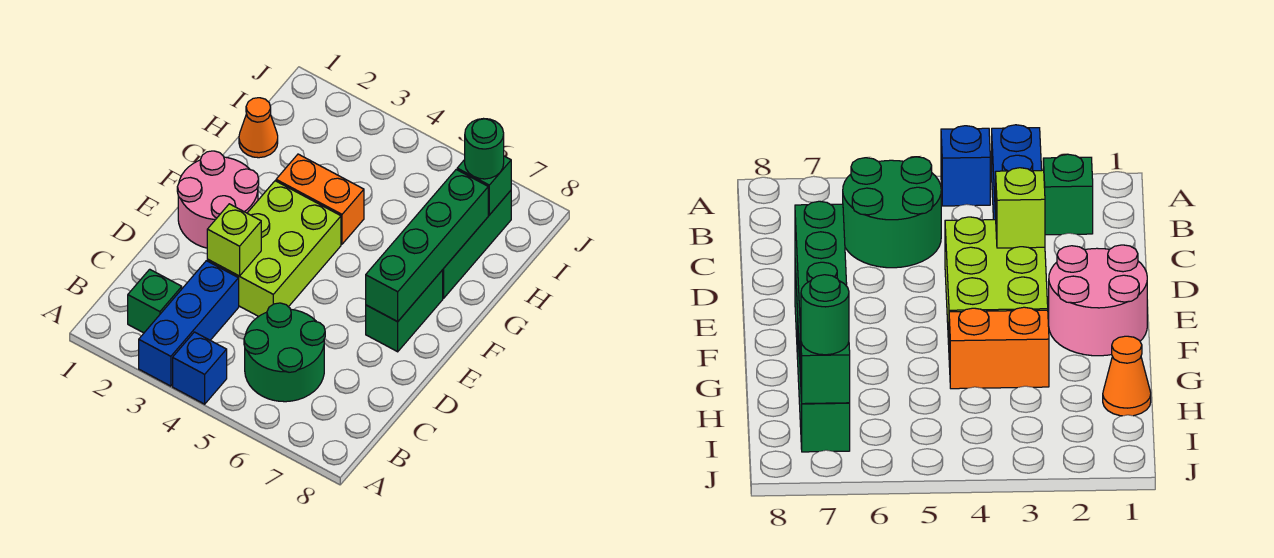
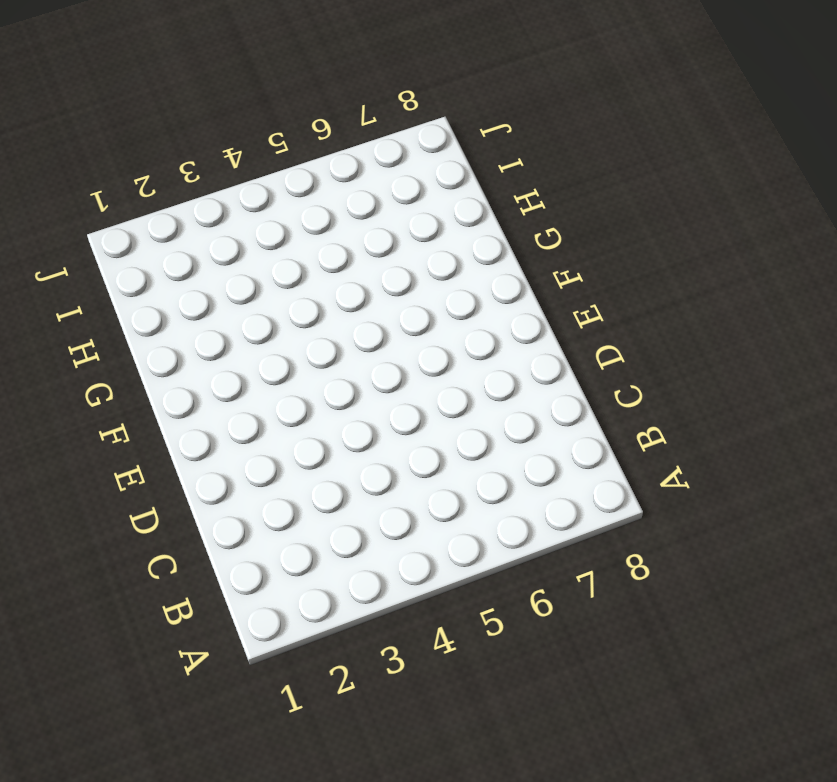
none -> blue brick A3:C3 level 1
none -> blue brick A4 level 1
none -> green brick B2 level 1

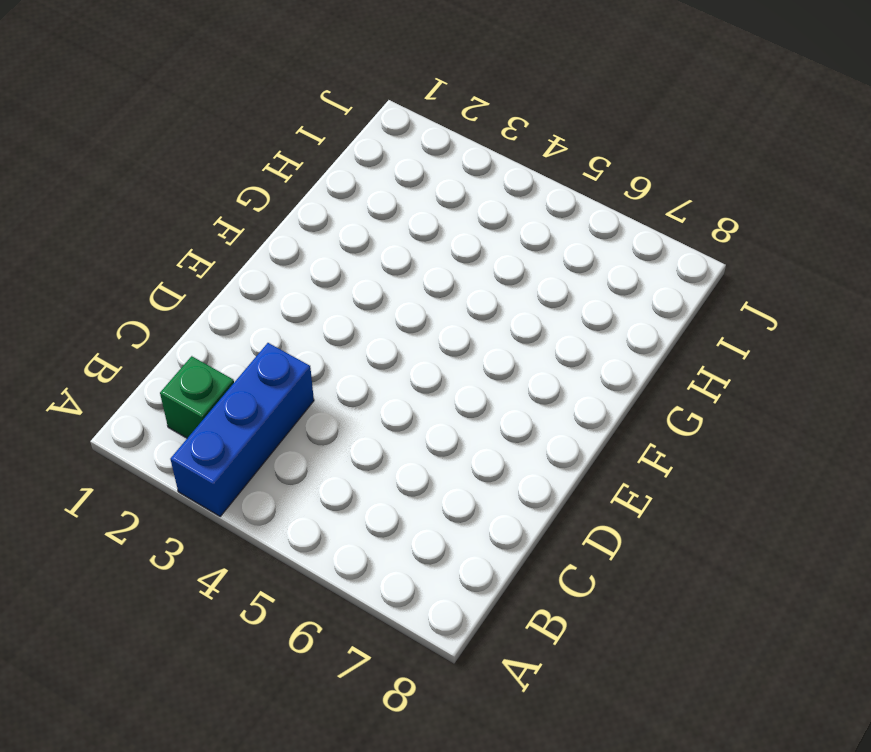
none -> blue brick A4 level 1
none -> green round brick B5:C6 level 1
none -> lime brick D3:F4 level 1

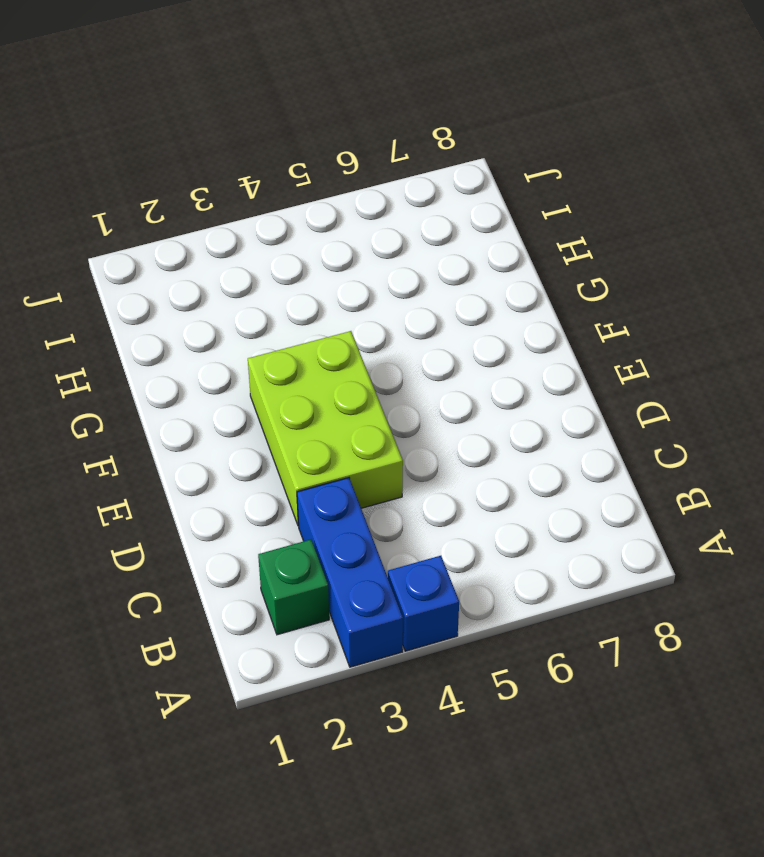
none -> green round brick B5:C6 level 1
none -> pink round brick E1:F2 level 1
none -> green brick E7:F7 level 1

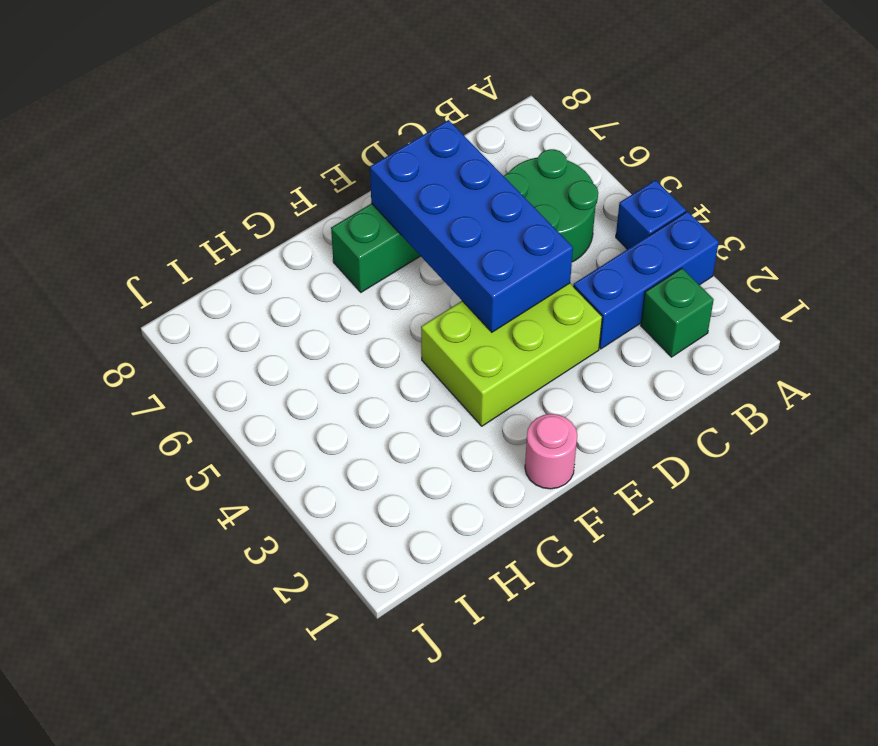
blue brick D4:E7 level 2 -> green brick E7:H7 level 2
pink round brick F1 level 1 -> pink round brick E1:F2 level 1
none -> orange brick G3:G4 level 1
none -> green brick G7:I7 level 1
none -> orange cone H1 level 1

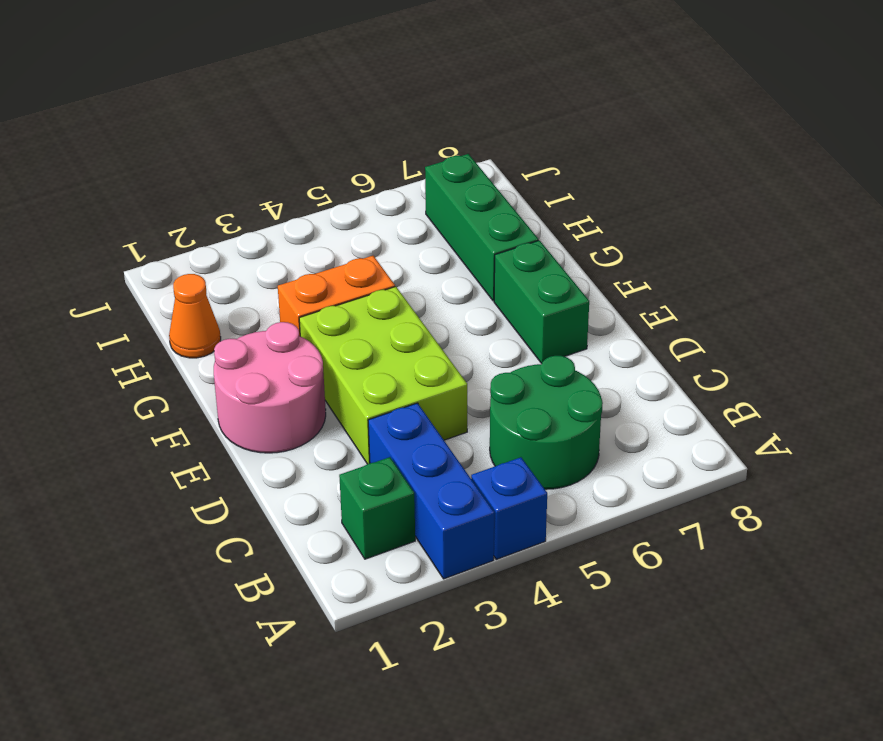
none -> lime brick D3 level 2
none -> green brick E7:H7 level 2
none -> green brick I7 level 2

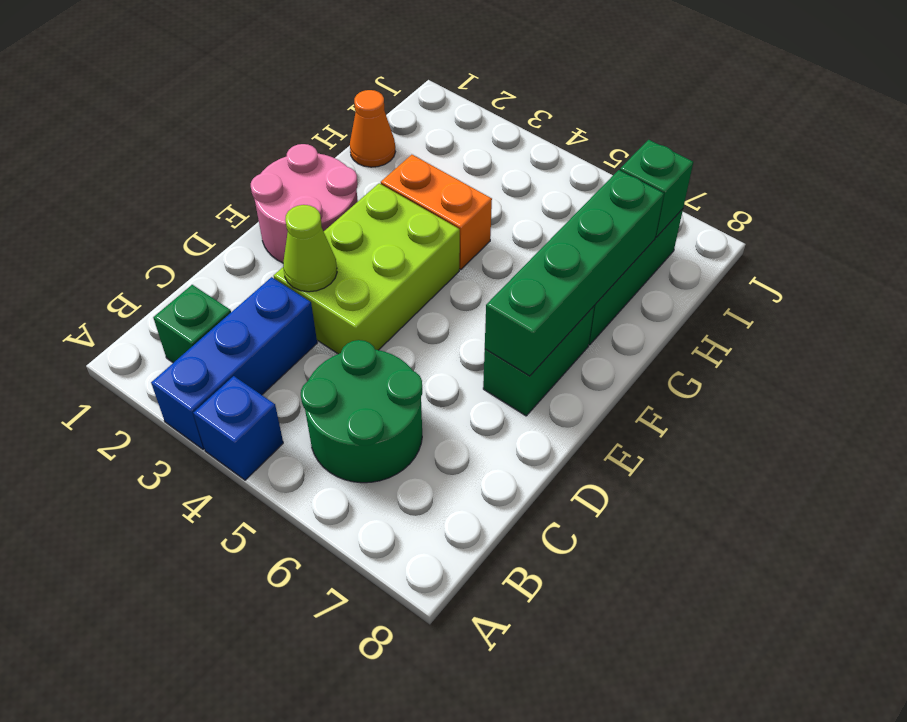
lime cone D3 level 2 -> lime brick D3 level 2
none -> green round brick I7 level 3

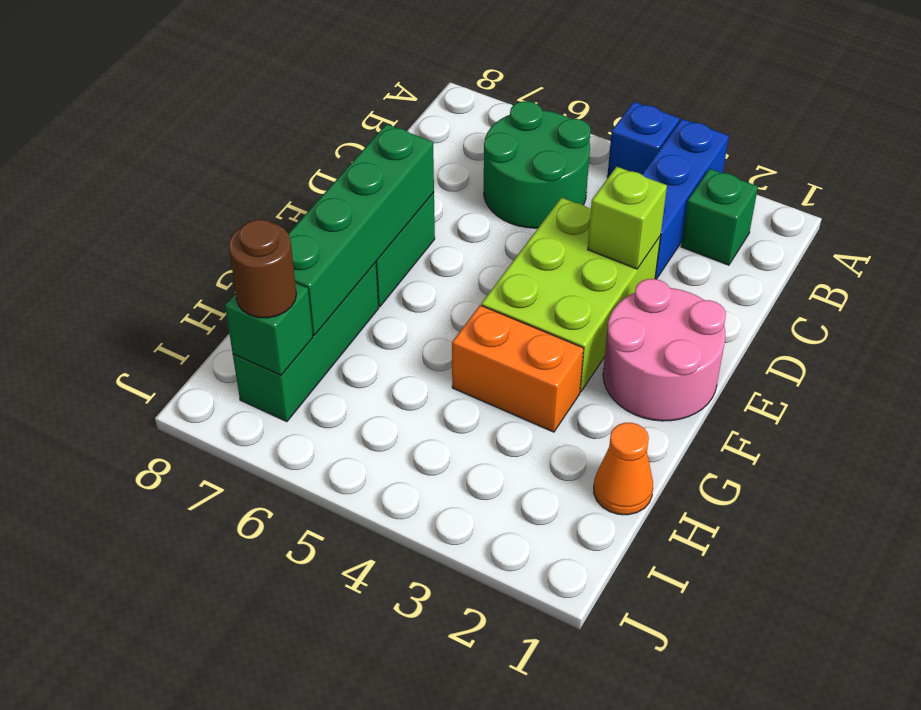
brown round brick I7 level 3 -> green round brick I7 level 3

